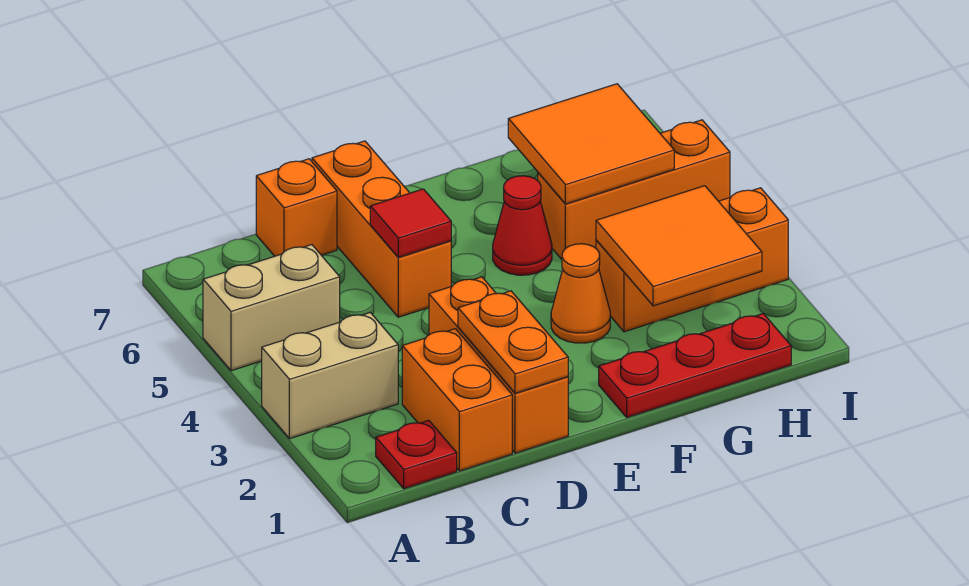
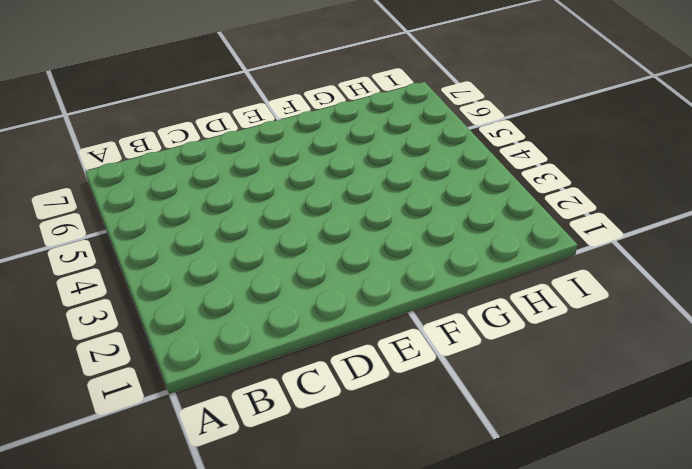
none -> tan brick A3:B3 level 1
none -> tan brick A5:B5 level 1
none -> red plate B1 level 1

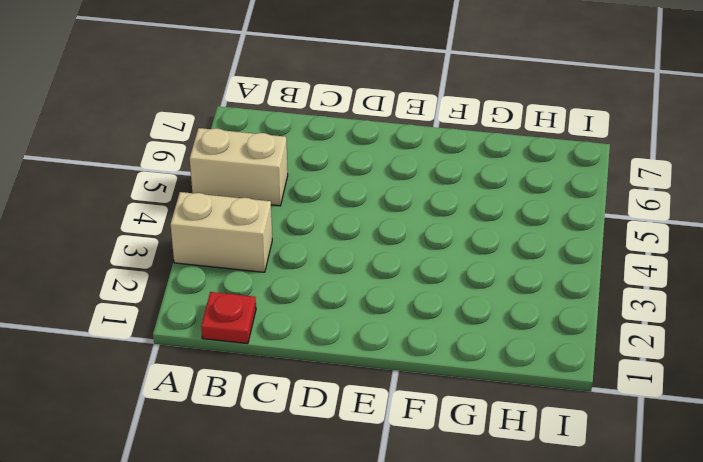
none -> orange brick C1:C2 level 1
none -> orange brick C7 level 1
none -> orange brick D1:D3 level 1

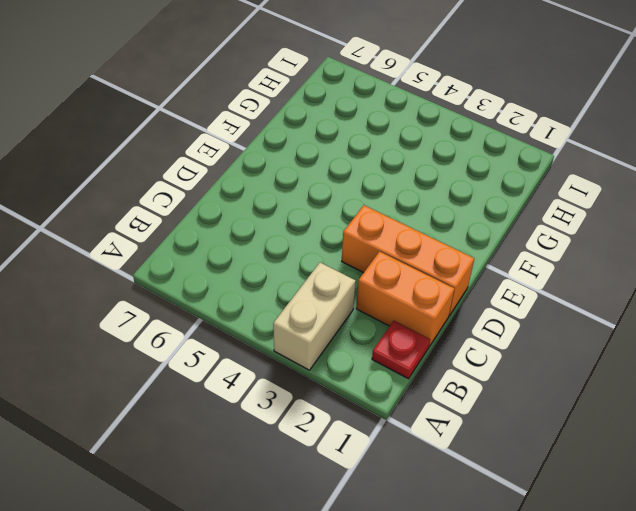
none -> tan brick A5:B5 level 1
none -> orange brick C7 level 1
none -> orange brick D5:D7 level 1

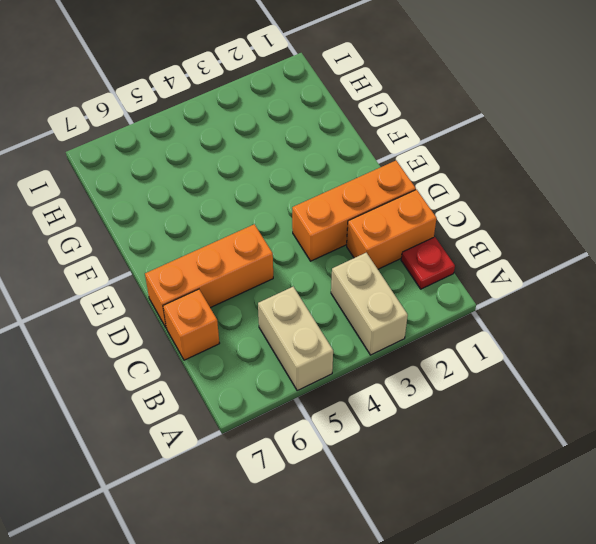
none -> red plate F1:H1 level 1
none -> orange cone F3 level 1
none -> red cone F5 level 1

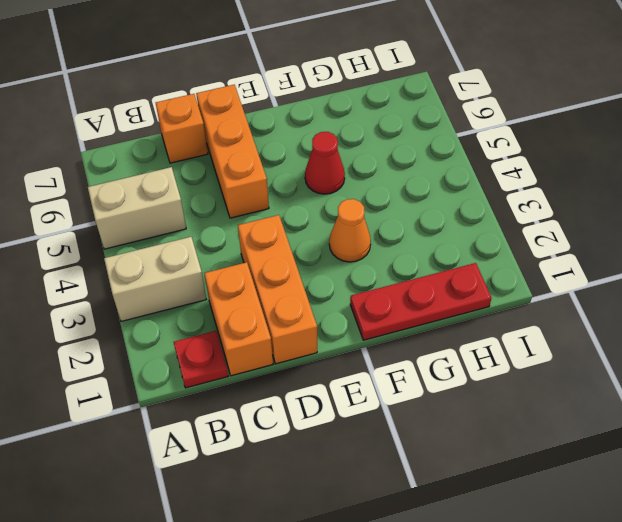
none -> orange brick G3:I3 level 1
none -> orange brick G5:I5 level 1
none -> orange plate D1:D2 level 2

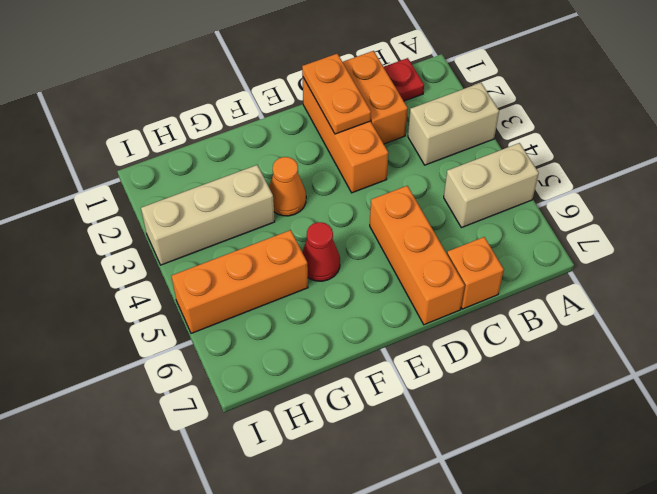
tan brick G3:I3 level 1 -> orange brick G3:I3 level 1
none -> red plate F1:H1 level 1
none -> red tile D5 level 2
none -> orange tile G2:H3 level 2

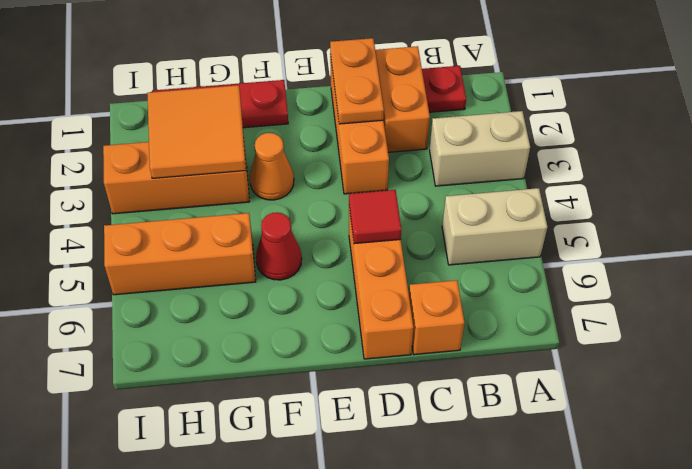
none -> orange tile G5:H6 level 2

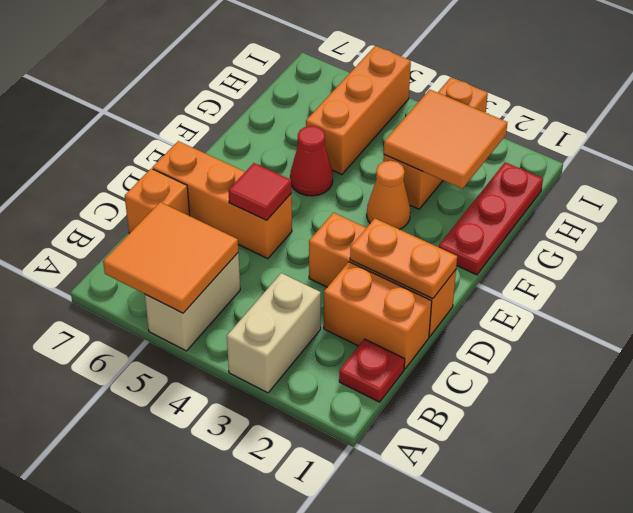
orange tile A5:B6 level 2 -> orange tile G5:H6 level 2

